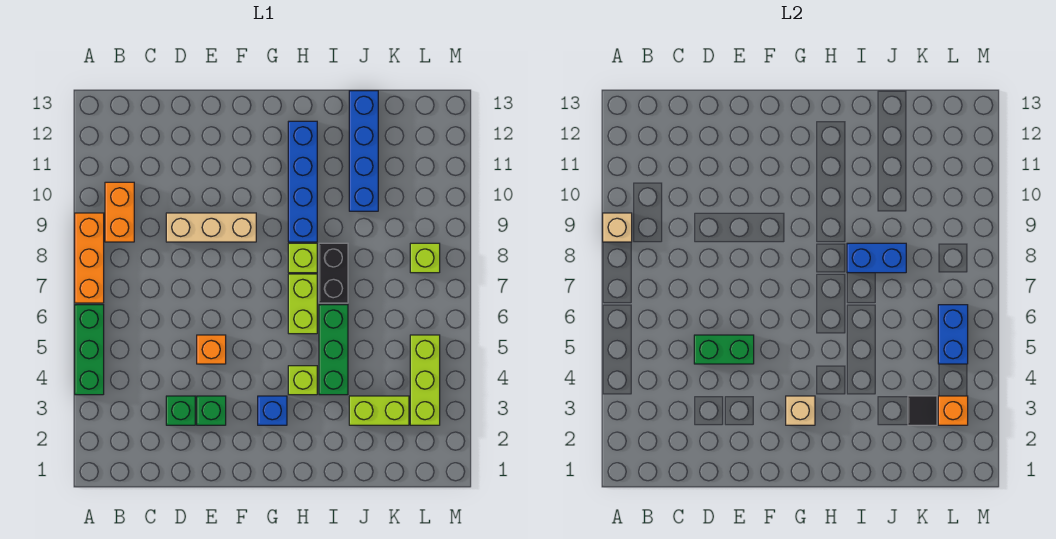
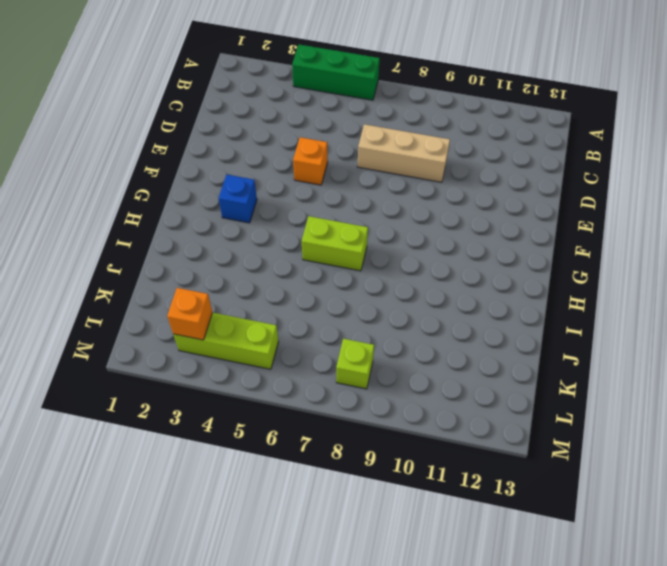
tan brick D7:D9 level 1 -> tan brick D9:F9 level 1
none -> orange brick A7:A9 level 1
none -> orange brick B9:B10 level 1
none -> green brick D3 level 1

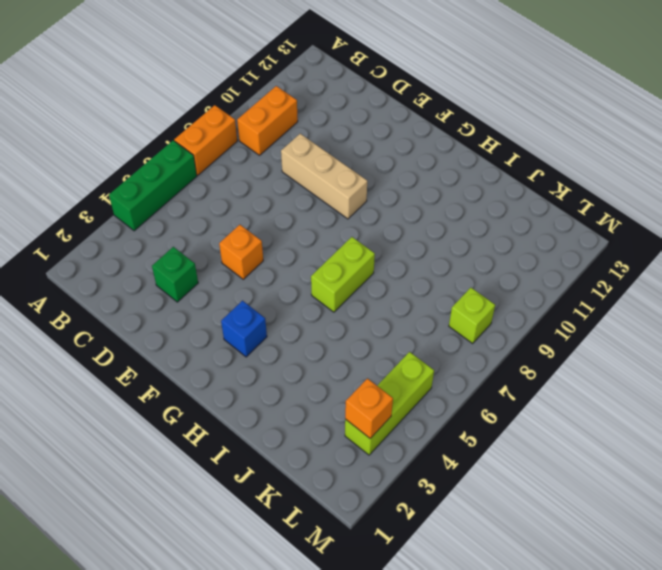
orange brick A7:A8 level 1 -> orange brick A7:A9 level 1
none -> green brick E3 level 1
none -> lime brick H4 level 1
none -> lime brick H8 level 1

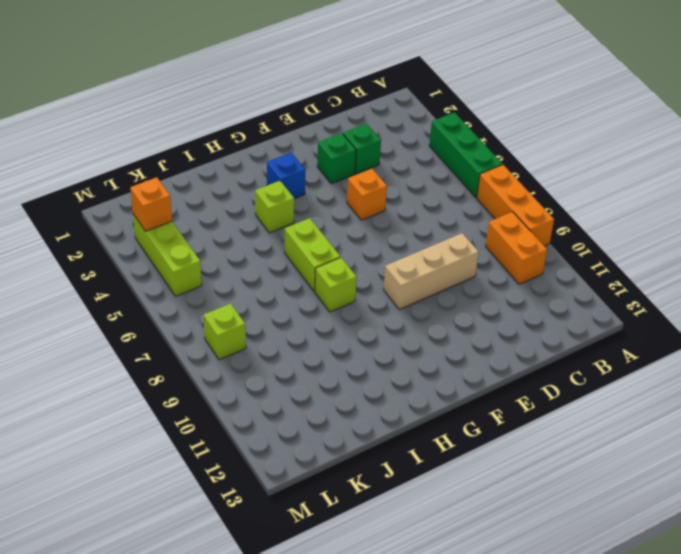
none -> blue brick H9:H12 level 1
none -> green brick I4:I6 level 1
none -> black brick I7:I8 level 1

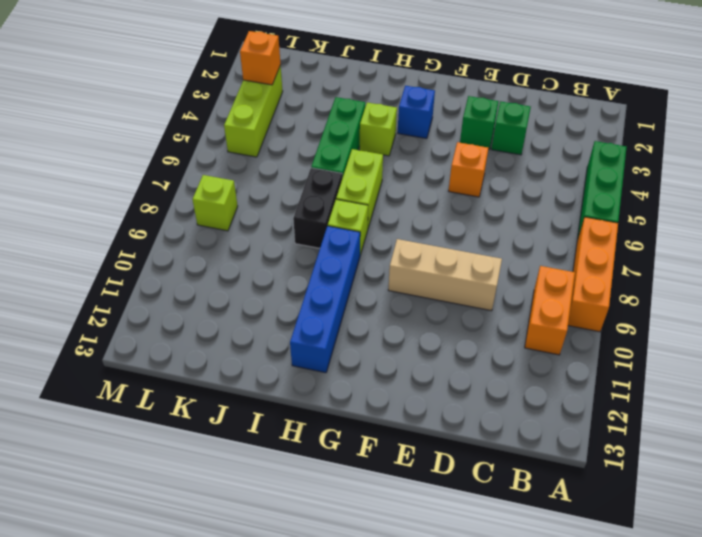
none -> lime brick J3:K3 level 1
none -> blue brick J10:J13 level 1
none -> tan brick A9 level 2

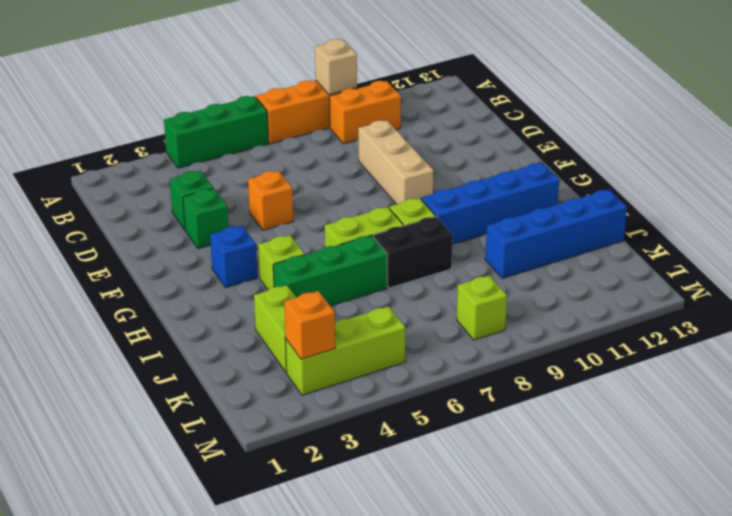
none -> green brick D5:E5 level 2
none -> tan brick G3 level 2
none -> blue brick I8:J8 level 2

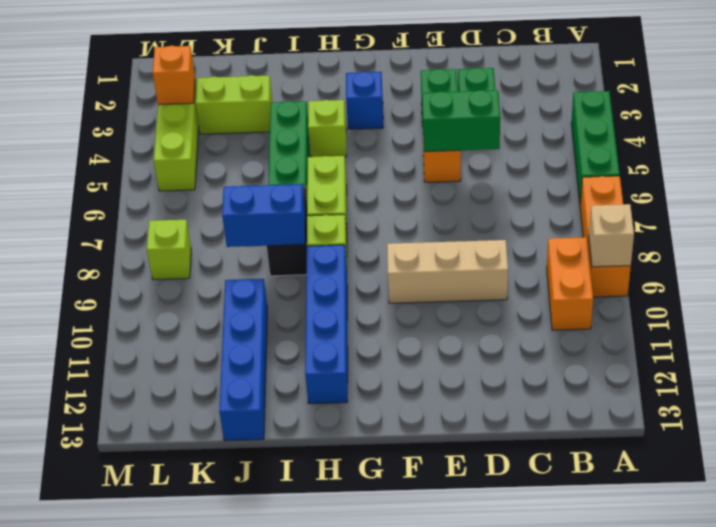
none -> tan brick G3 level 2
none -> black tile K3 level 2
none -> blue brick L5:L6 level 2

